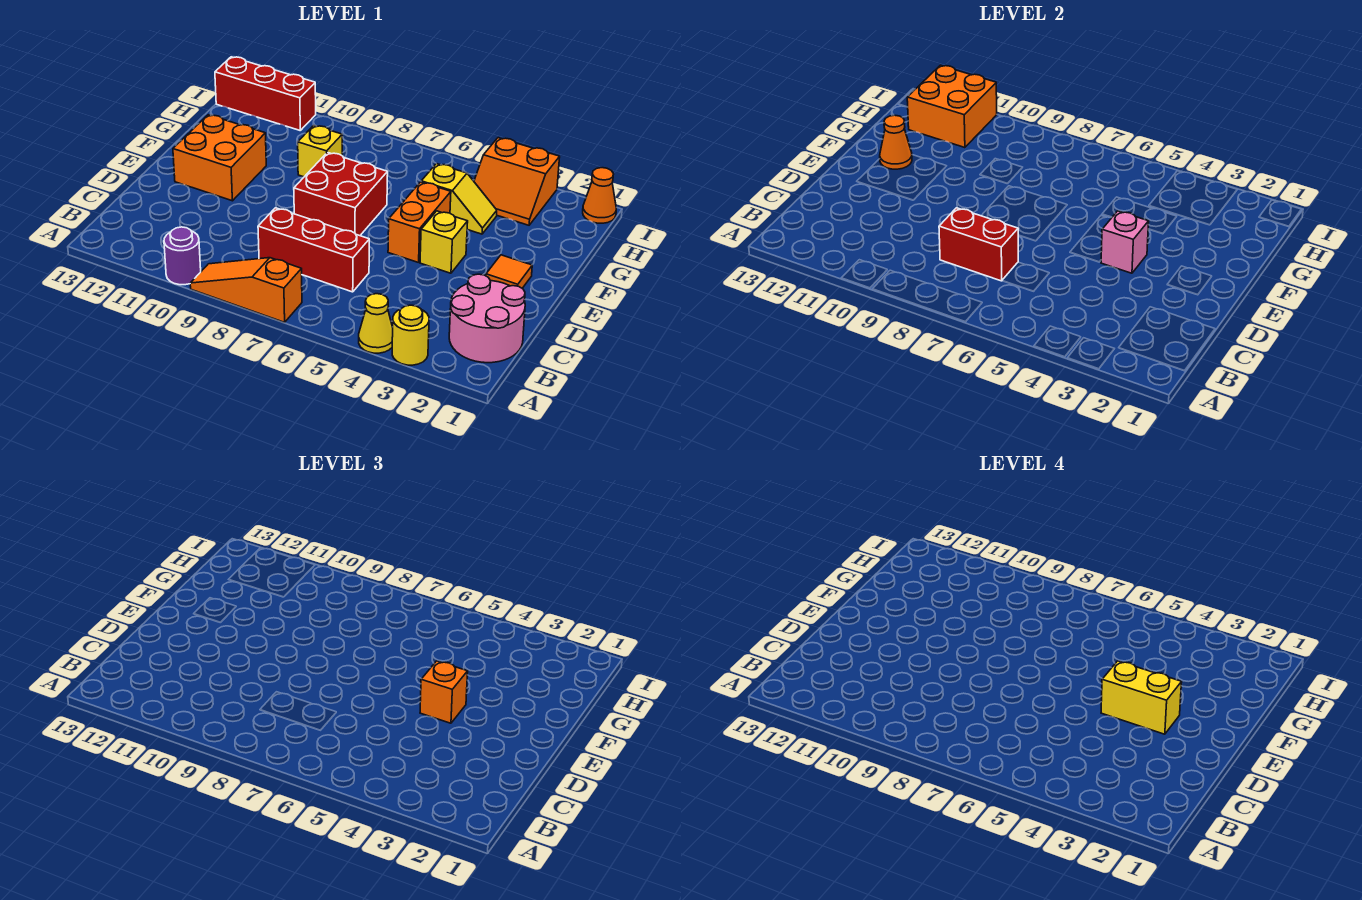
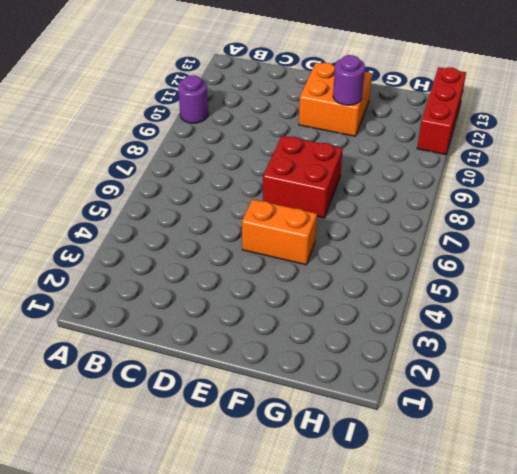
purple round brick F11 level 2 -> none
none -> yellow round brick A3 level 1
none -> yellow cone A4 level 1
none -> orange slope A7:A9 level 1 top 7

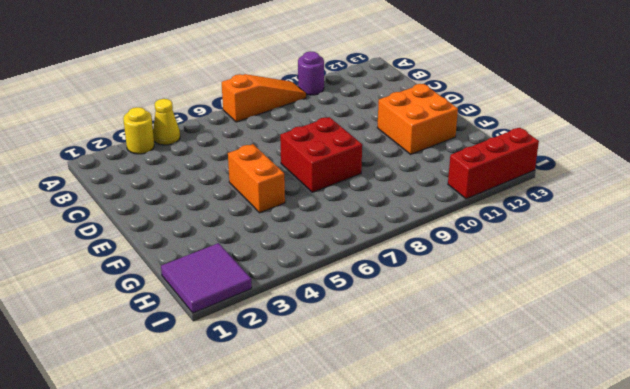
purple tile H1:I2 level 1 -> orange cone I1 level 1
none -> pink round brick B1:C2 level 1
none -> red brick C6:C8 level 1
none -> orange tile E2 level 1

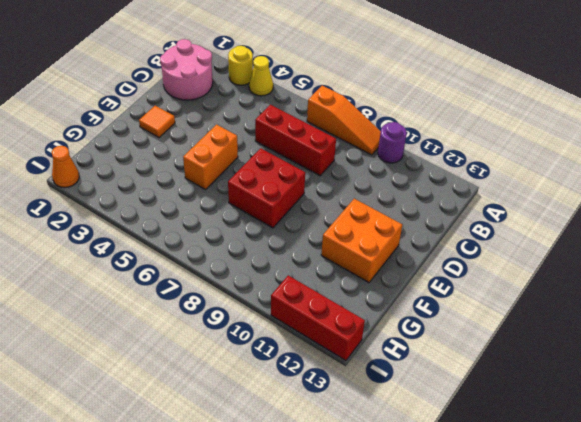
none -> yellow brick E4 level 1
none -> yellow slope G4:G5 level 1 top 5
none -> yellow brick G9 level 1

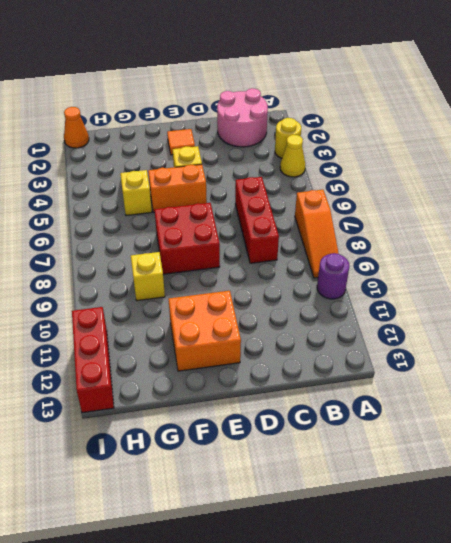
none -> orange slope H3:I4 level 1 top I
none -> red brick C7:C8 level 2
none -> pink brick E4 level 2

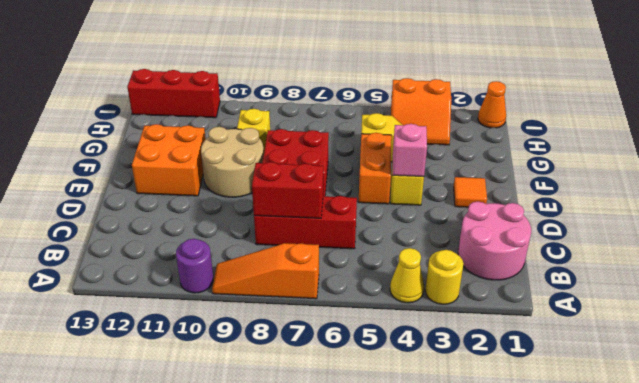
tan round brick E9:F10 level 1 -> none
none -> orange cone F12 level 2
none -> orange brick H11:I12 level 2
none -> orange brick E4 level 3

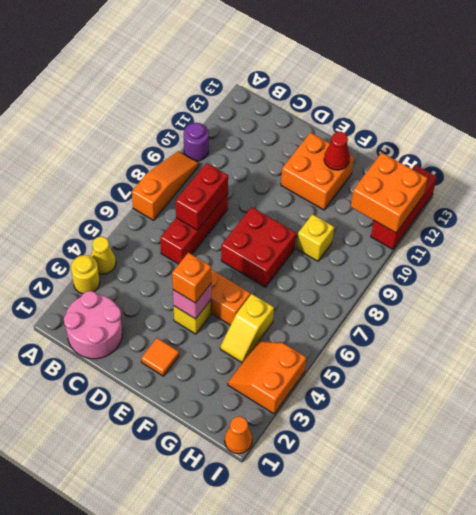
red cone F12 level 2 -> orange cone F12 level 2
none -> yellow brick E3:E4 level 4

